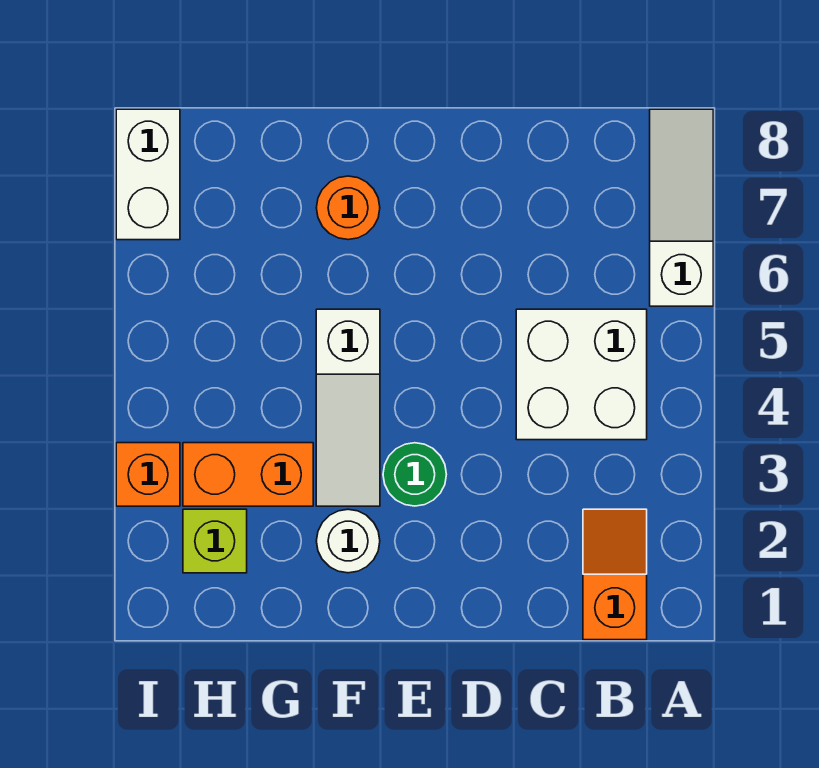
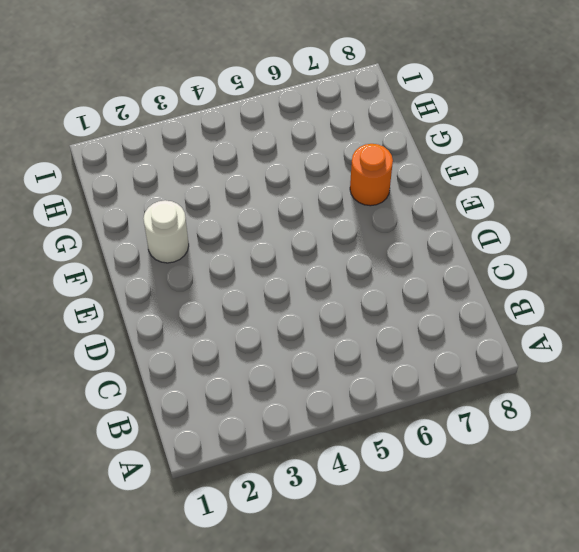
none -> white slope A6:A8 level 1 top 6
none -> orange slope B1:B2 level 1 top 1

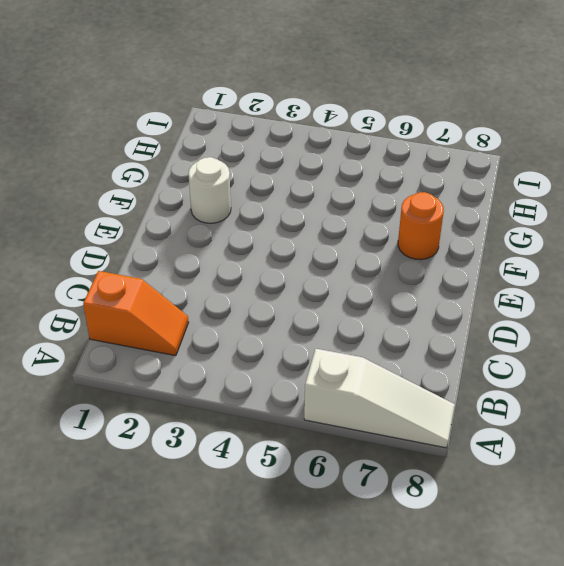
none -> white brick B4:C5 level 1
none -> green round brick E3 level 1

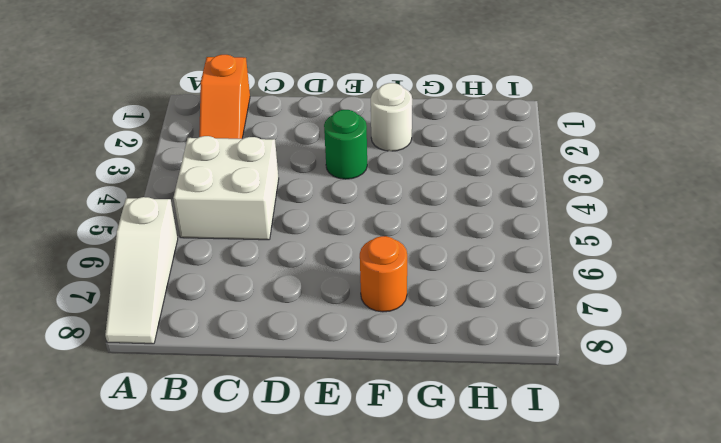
none -> white slope F3:F5 level 1 top 5
none -> orange brick G3:H3 level 1

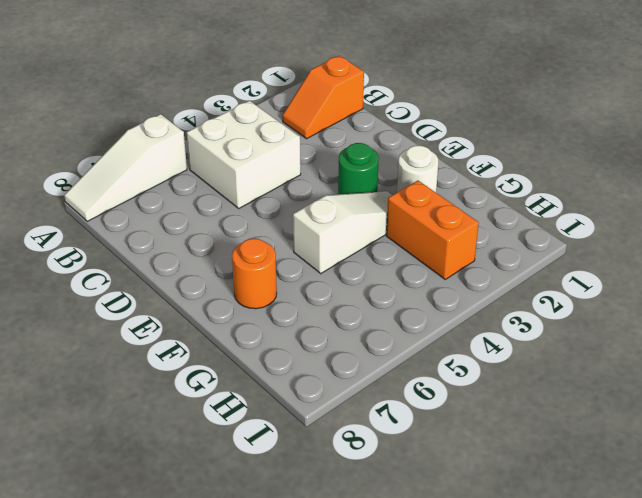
none -> lime brick H2 level 1
none -> orange brick I3 level 1

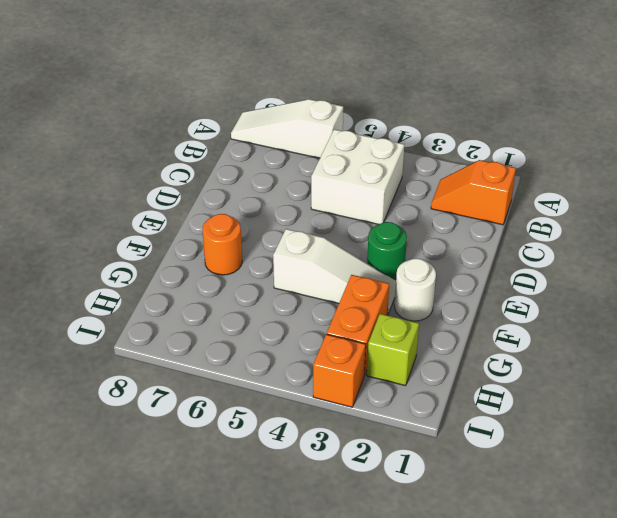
none -> white brick I7:I8 level 1

